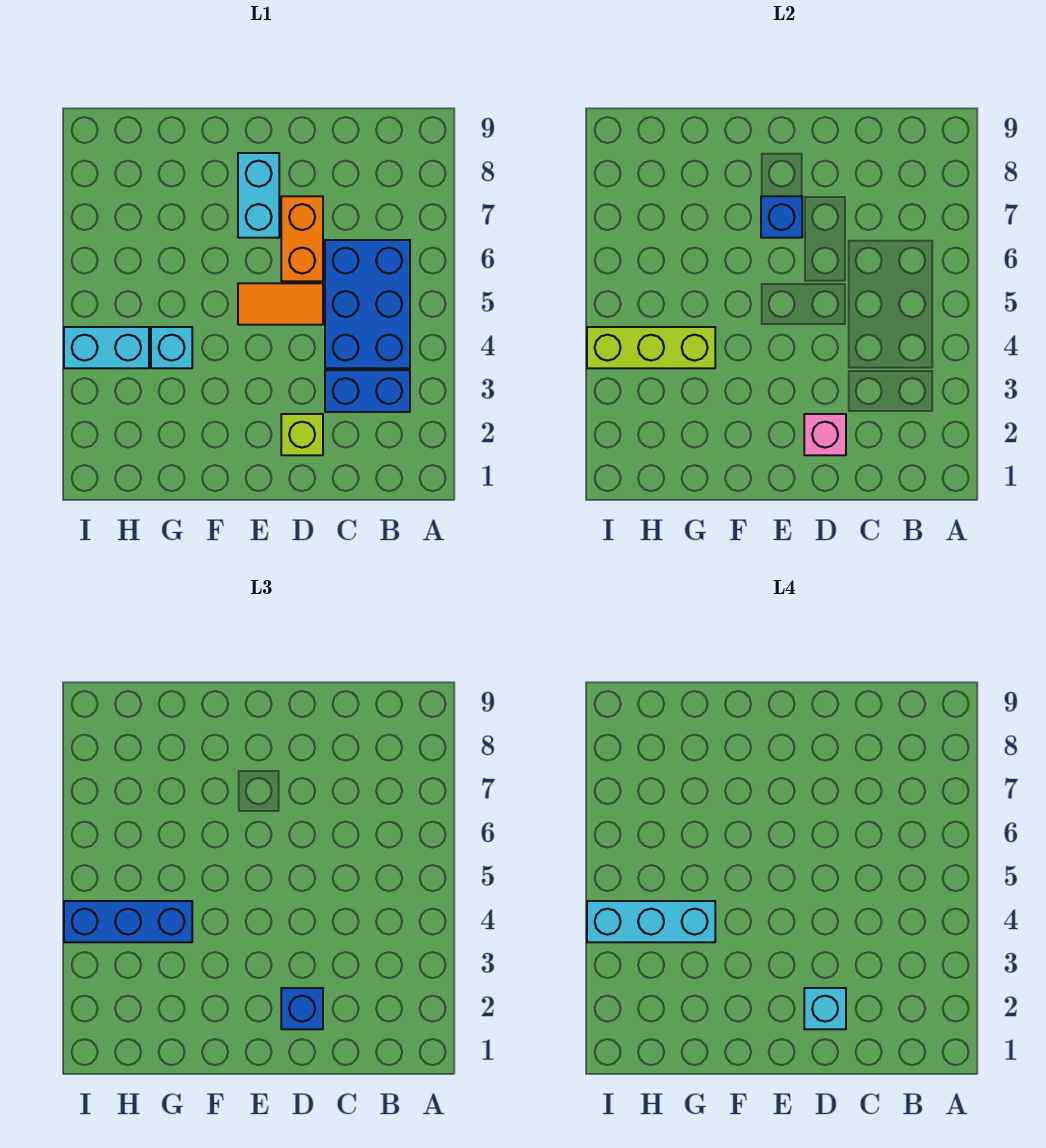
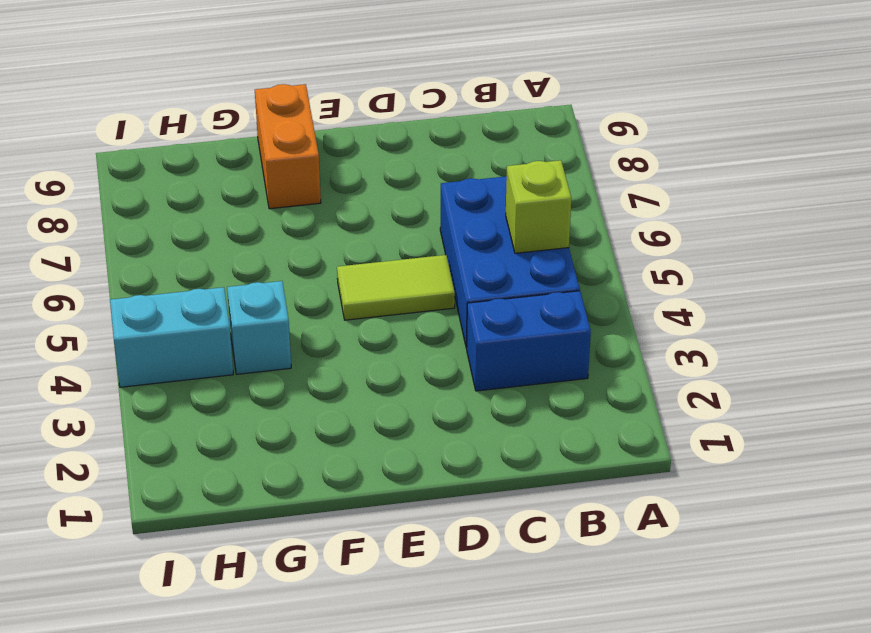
lime brick B5 level 2 -> lime brick D2 level 1
lime tile D5:E5 level 1 -> orange tile D5:E5 level 1
orange brick F8:F9 level 1 -> orange brick D6:D7 level 1
none -> cyan brick E7:E8 level 1
none -> pink brick D2 level 2
none -> blue brick E7 level 2

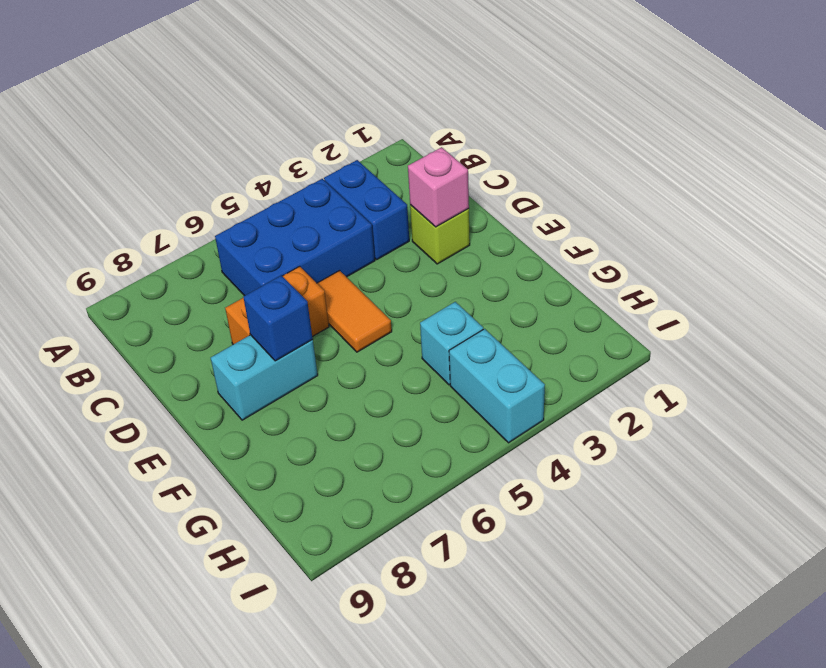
none -> lime brick G4:I4 level 2
none -> blue brick D2 level 3
none -> blue brick G4:I4 level 3

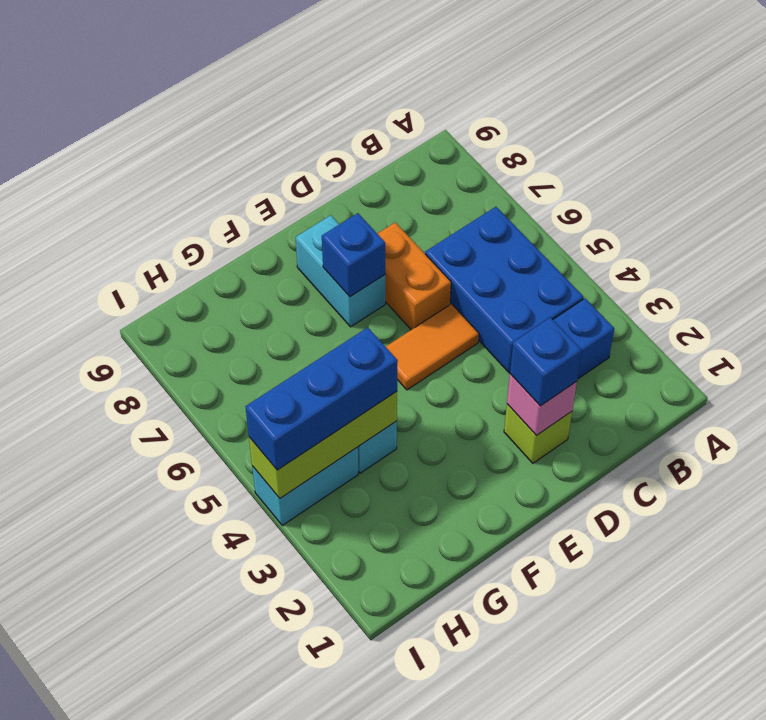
none -> cyan brick D2 level 4
none -> cyan brick G4:I4 level 4

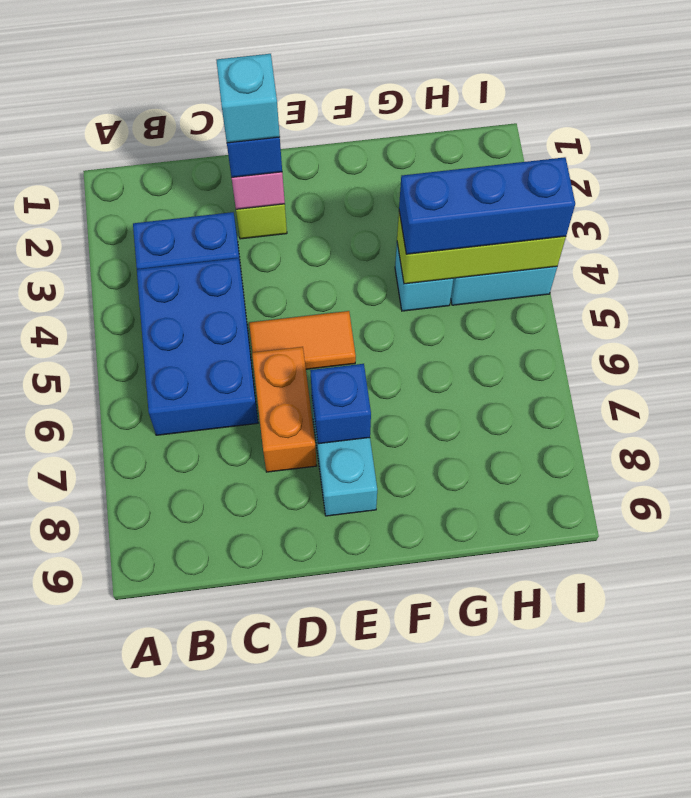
none -> cyan brick G4:I4 level 4

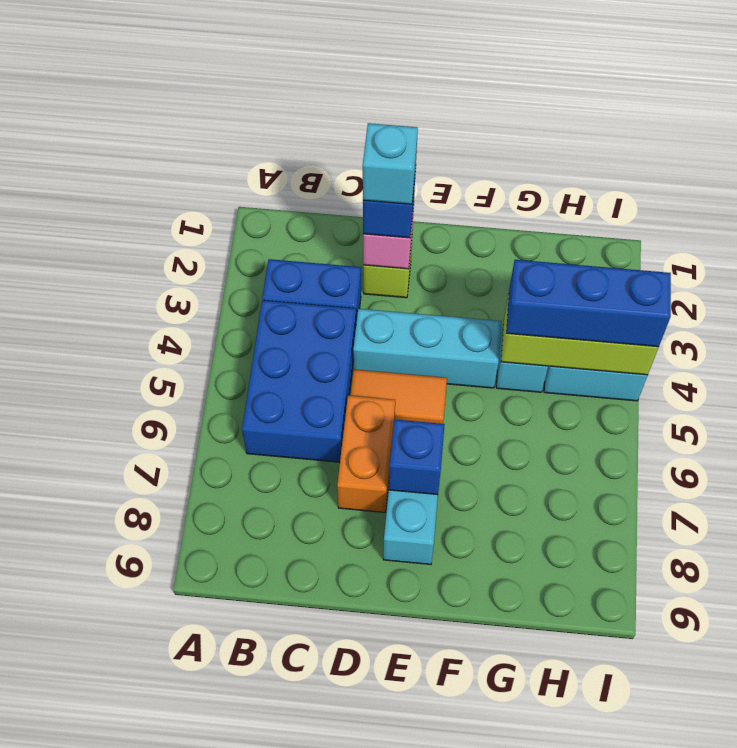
cyan brick D4:F4 level 1 -> cyan brick G4:I4 level 4

